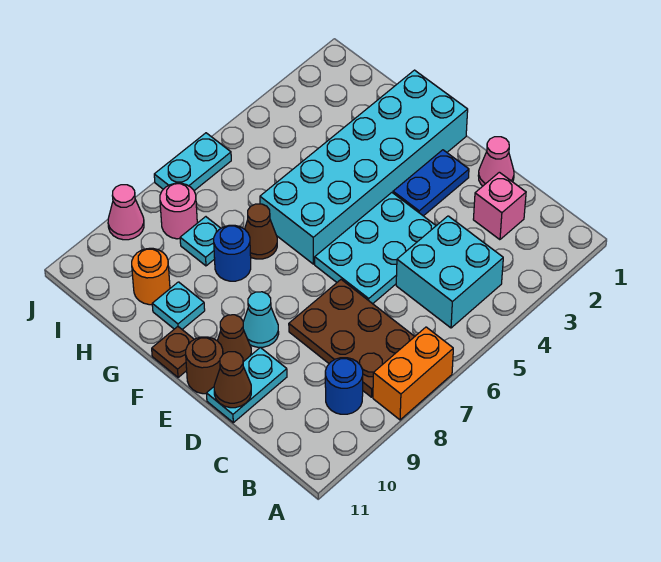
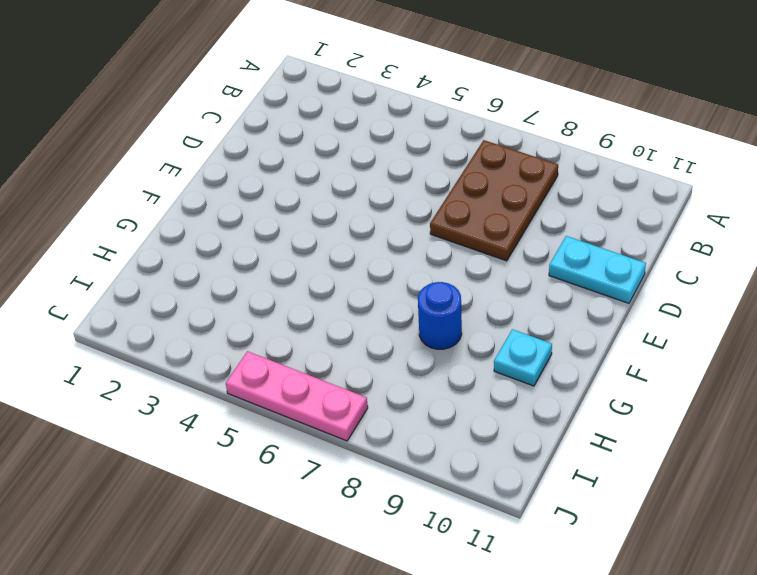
pink plate J5:J7 level 1 -> cyan plate J6:J7 level 1
none -> orange brick A7:A8 level 1
none -> cyan brick B4:C5 level 1
none -> blue round brick B9 level 1

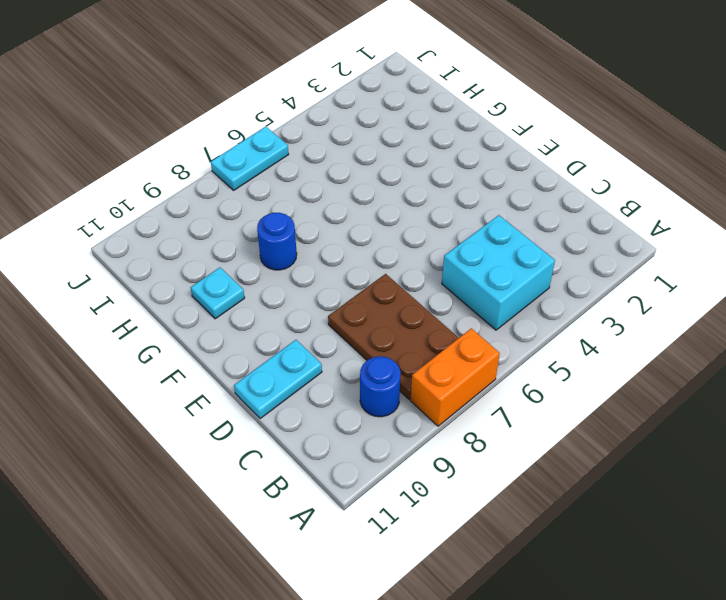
none -> pink brick C2 level 1
none -> pink cone D1 level 1
none -> cyan plate D4:E6 level 1

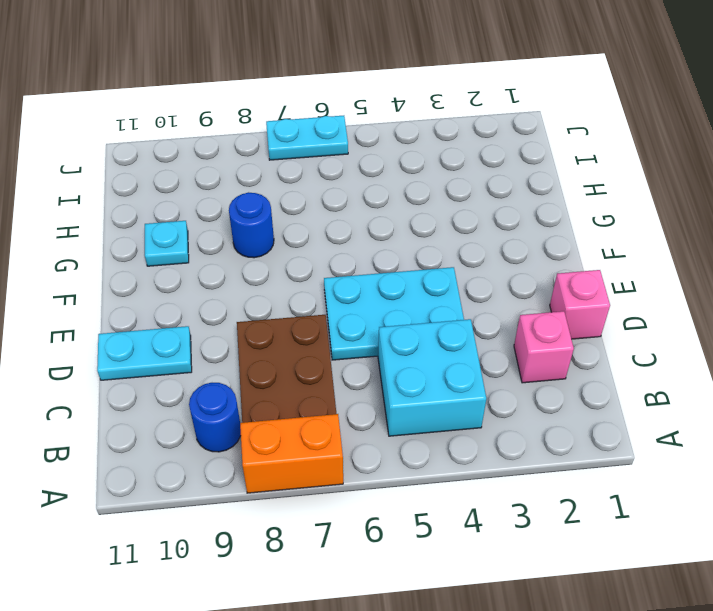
pink brick D1 level 1 -> pink cone D1 level 1
none -> blue plate E2:E3 level 1
none -> cyan cone E9 level 1
none -> brown cone E10 level 1

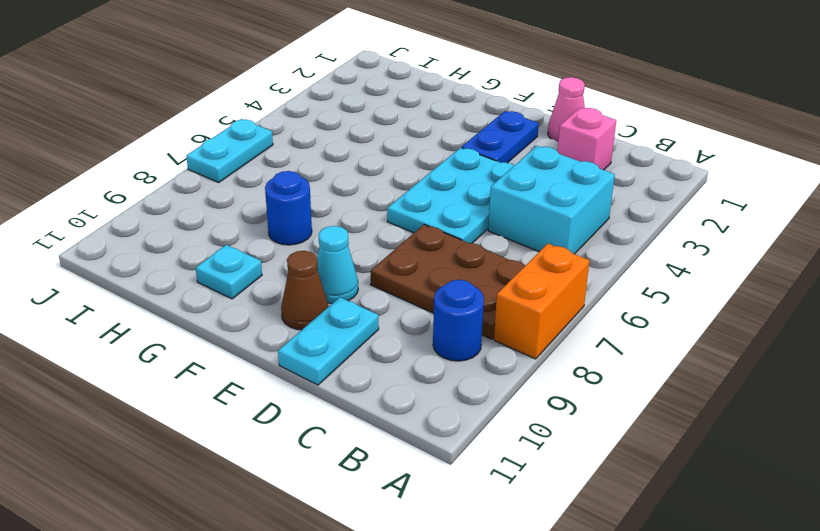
none -> brown round brick E11 level 1
none -> cyan brick F1:G6 level 1
none -> brown plate F11 level 1

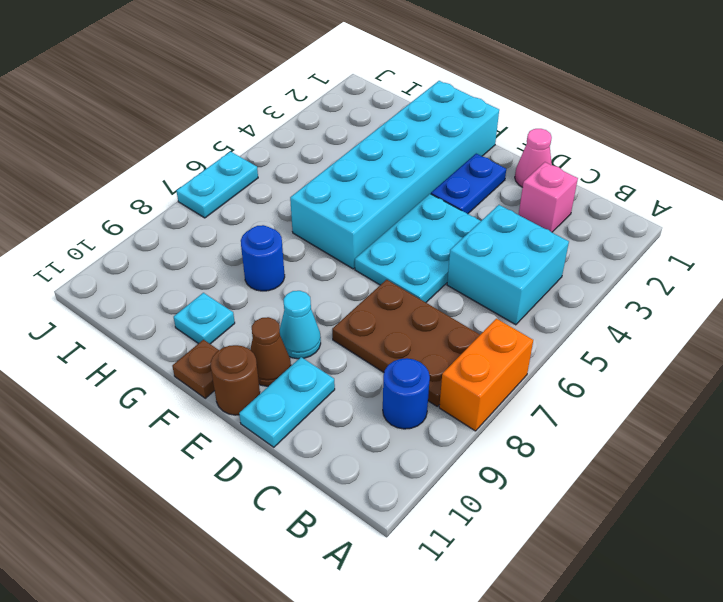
none -> brown cone G7 level 1
none -> cyan plate H8 level 1
none -> orange round brick H10 level 1

